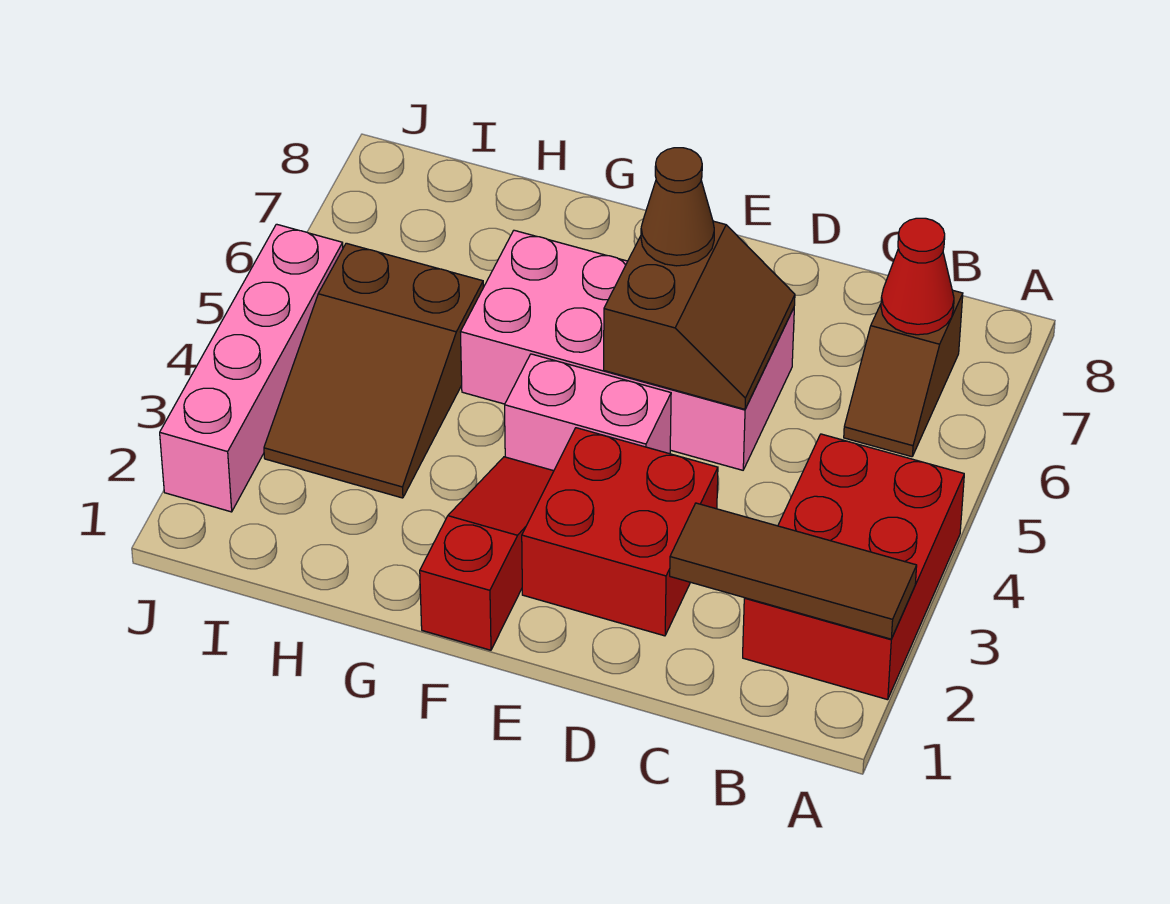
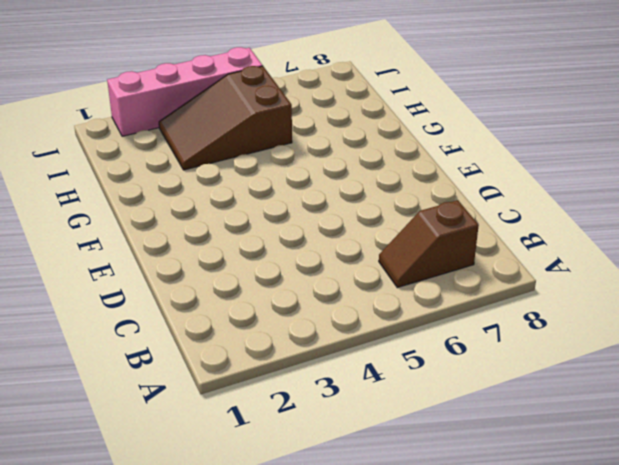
none -> red brick A2:B4 level 1
none -> red brick D2:E3 level 1
none -> pink brick D5:G6 level 1

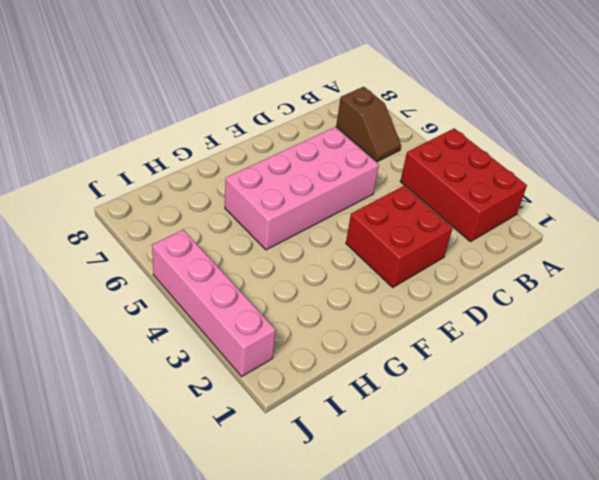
none -> pink brick E4:F4 level 1
none -> red slope F1:F3 level 1 top 1
none -> brown slope H3:I5 level 1 top 5

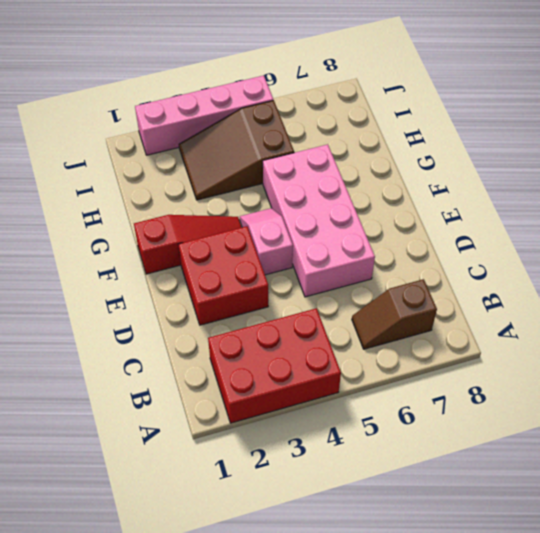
pink slope E4:F4 level 1 top E -> pink brick E4:F4 level 1
none -> brown tile A2:C2 level 2
none -> red cone B7 level 2
none -> brown slope D5:E6 level 2 top E

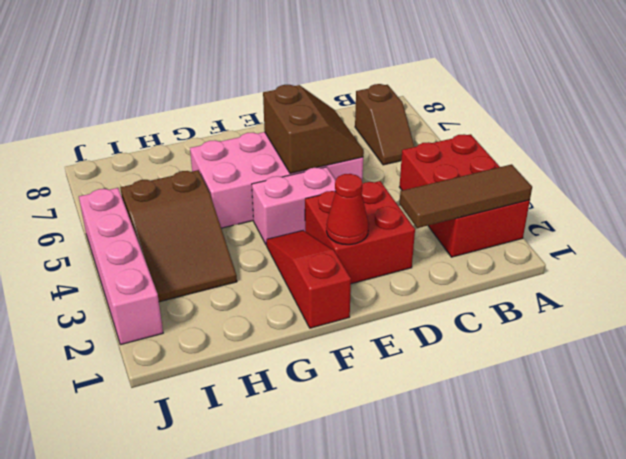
red cone E2 level 2 -> red cone B7 level 2
none -> brown cone E6 level 3

